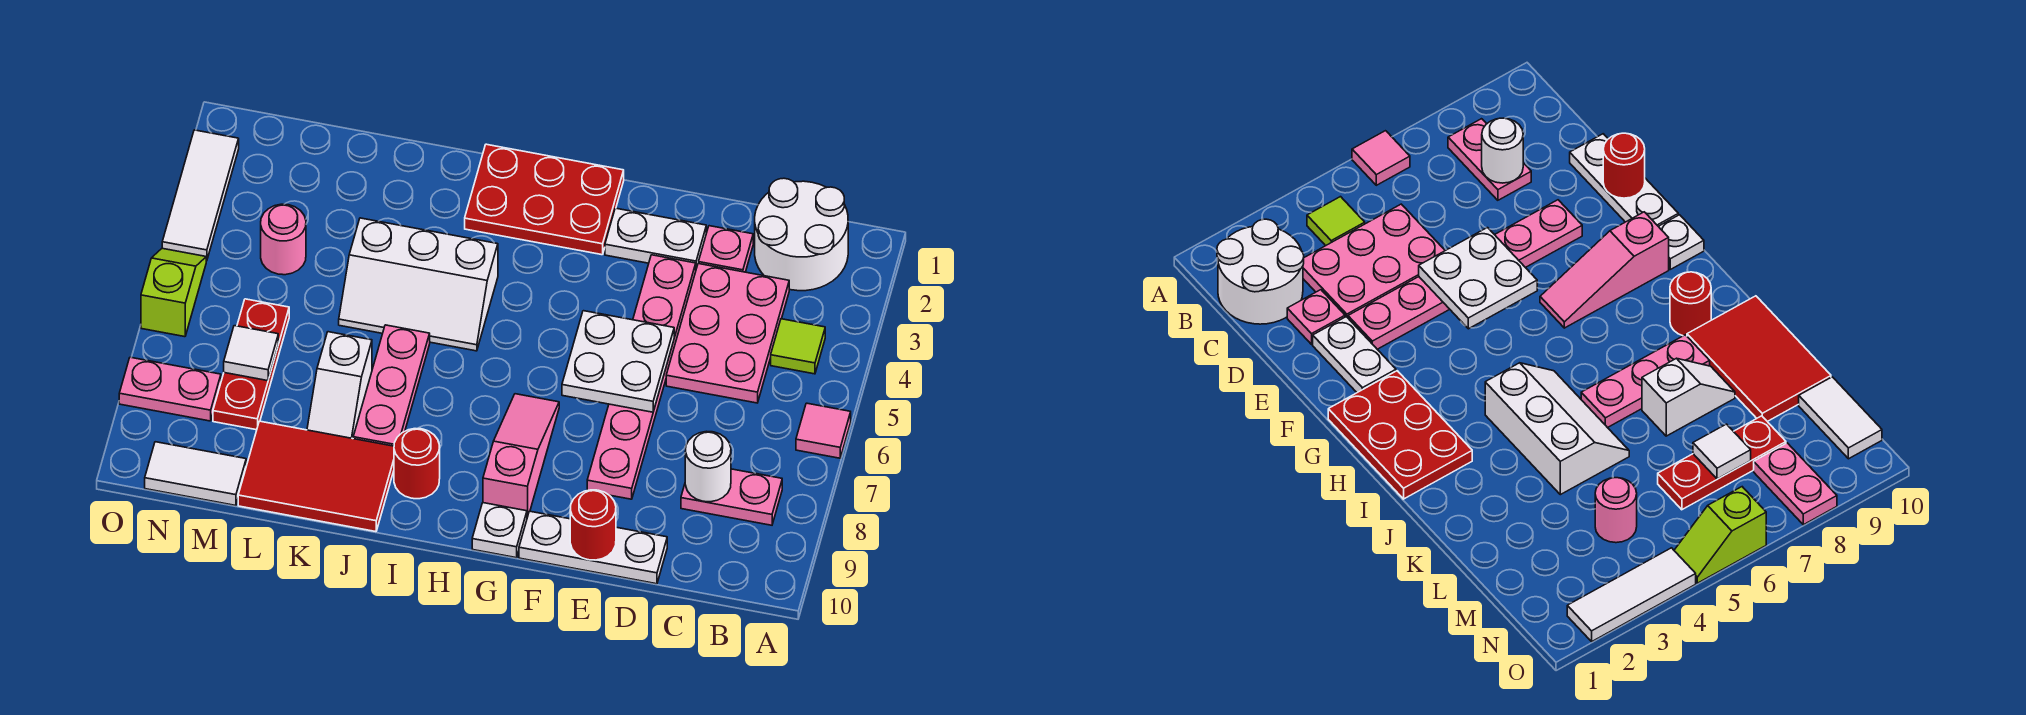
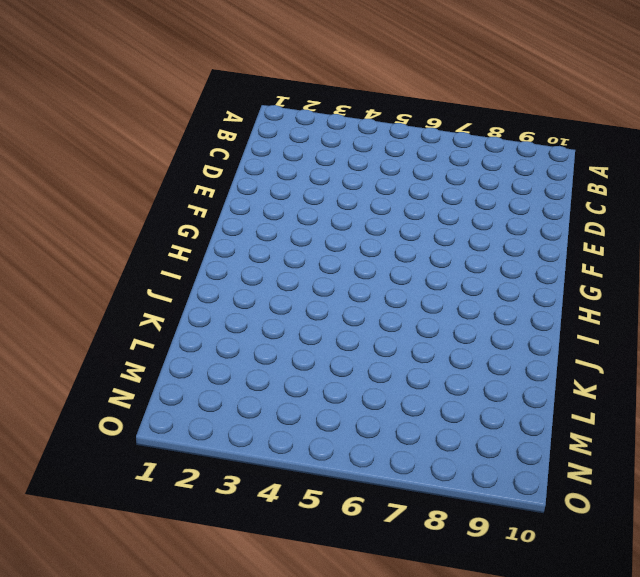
none -> pink tile A6 level 1
none -> white round brick B1:C2 level 1
none -> lime tile B4 level 1

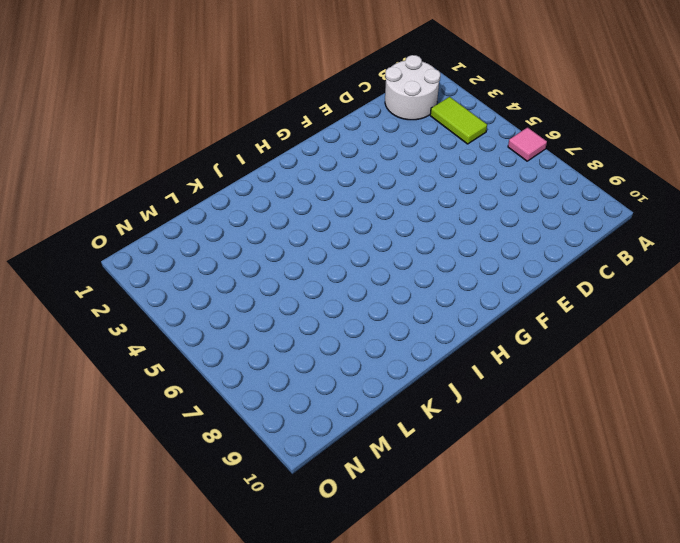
lime tile B3:B4 level 1 -> lime tile B4 level 1
none -> pink plate B8:C8 level 1
none -> pink plate C3:D5 level 1
none -> pink plate D2 level 1

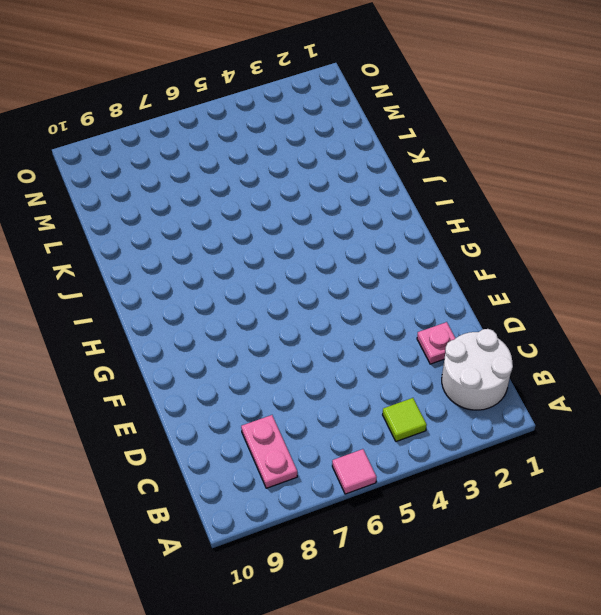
none -> pink plate C3:D5 level 1
none -> white plate D10:F10 level 1
none -> white plate E2:F2 level 1

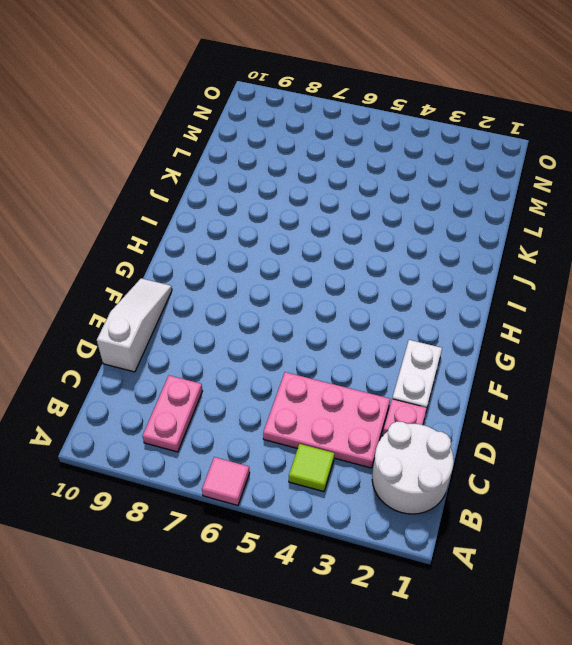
white slope D10:F10 level 1 top D -> white plate D10:F10 level 1
none -> pink plate E3:E8 level 1
none -> red plate G1:I2 level 1
none -> pink slope G7:G9 level 1 top 9

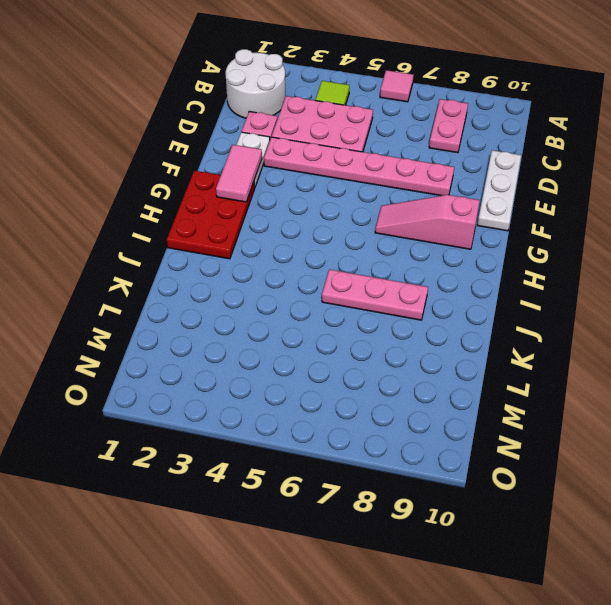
pink tile F2:G2 level 2 -> none
none -> white plate G10 level 1
none -> white slope I4:K5 level 1 top 4
none -> red round brick I9 level 1

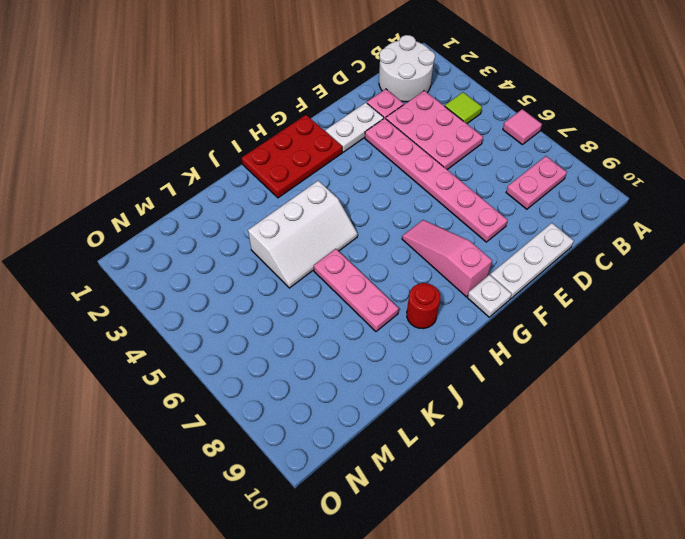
none -> red tile J9:L10 level 1
none -> white slope K7:K8 level 1 top 7
none -> pink round brick M4 level 1

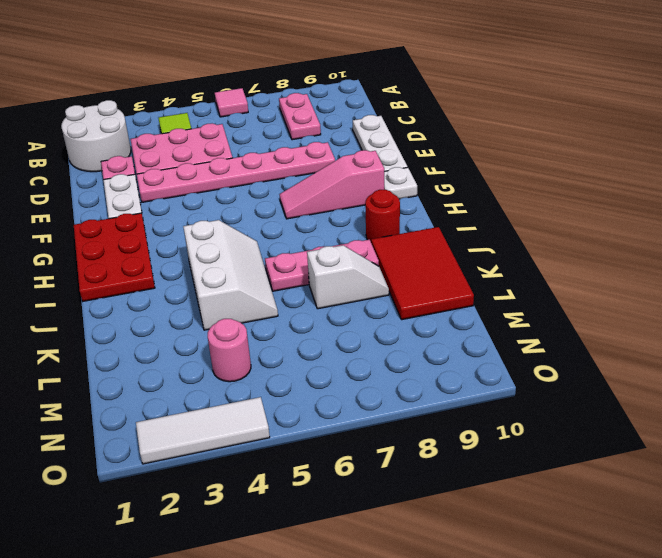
none -> red plate M6:M8 level 1
none -> white tile M10:N10 level 1
none -> pink plate N8:O8 level 1

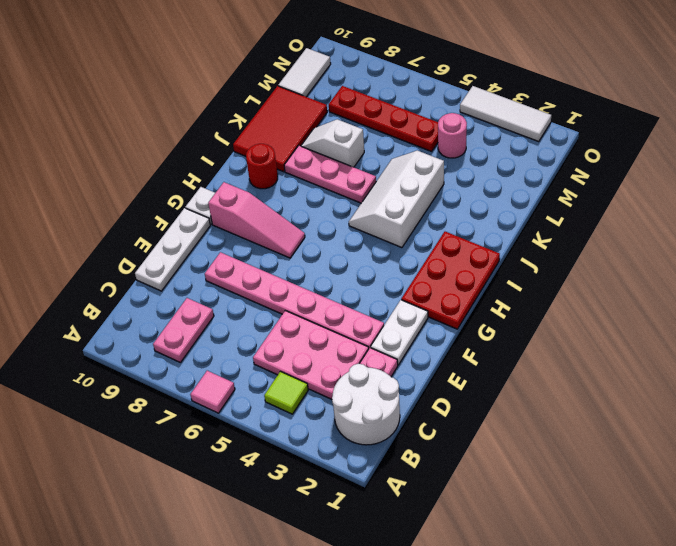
red plate M5:M8 level 1 -> red plate M6:M8 level 1
none -> pink plate N8:O8 level 1
none -> lime slope O5:O6 level 1 top 6
none -> white round brick C8 level 2

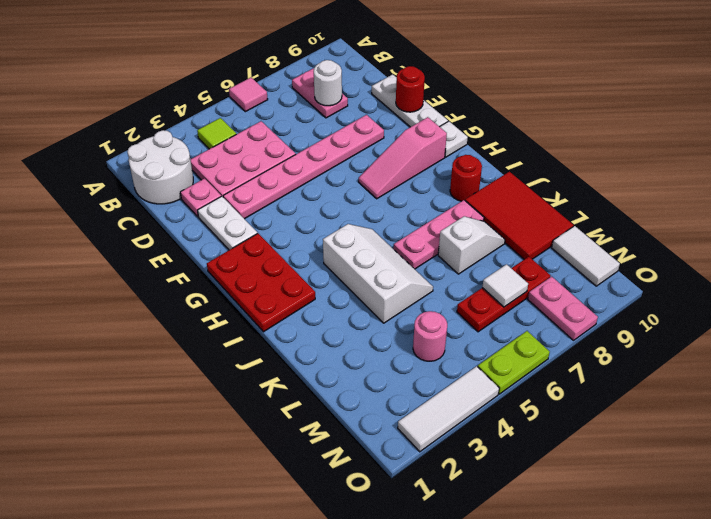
lime plate O5:O6 level 1 -> lime slope O5:O6 level 1 top 6
none -> white plate E5:F6 level 2

